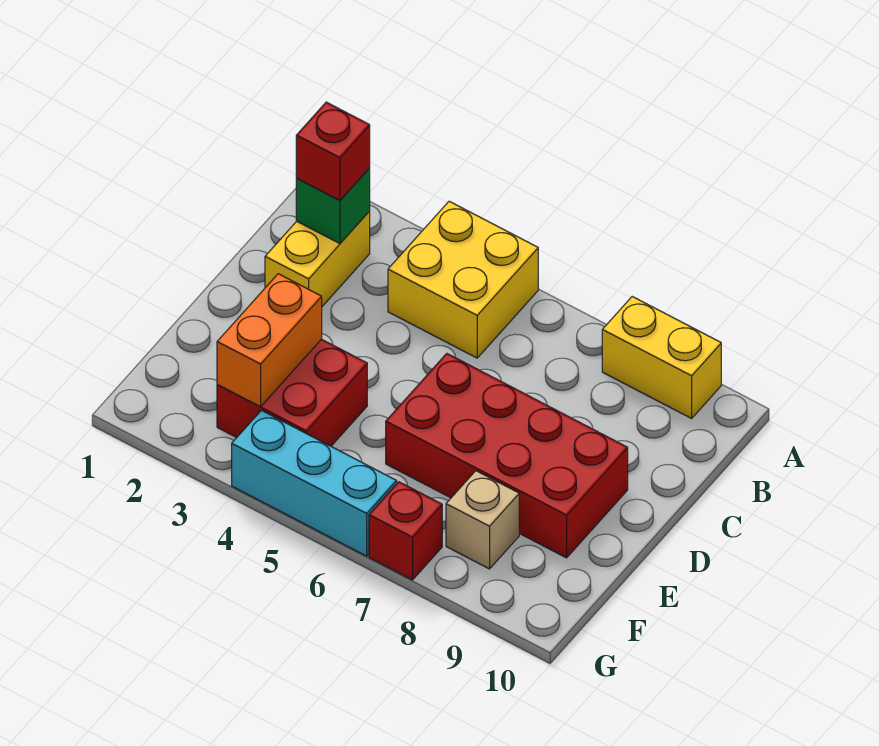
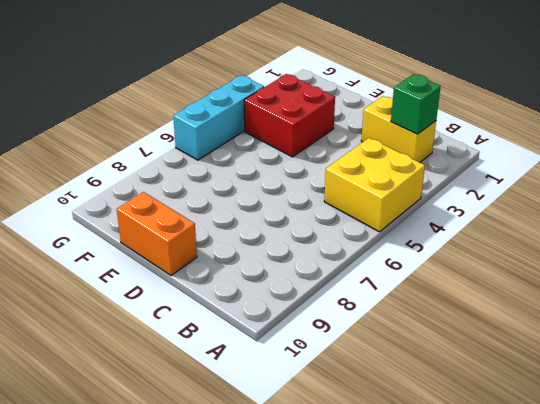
orange brick D10:E10 level 1 -> orange brick E3:F3 level 2
none -> yellow brick A8:A9 level 1
none -> red brick D6:E9 level 1

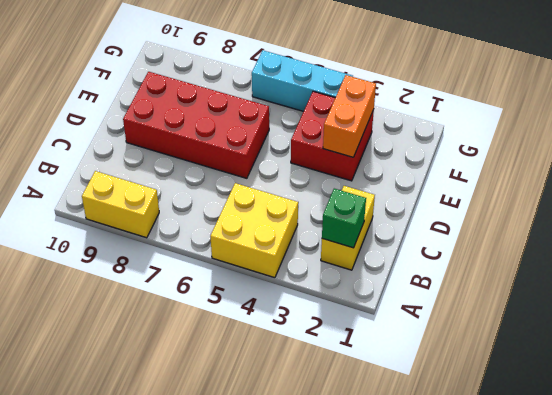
none -> tan brick F8 level 1
none -> red brick G7 level 1

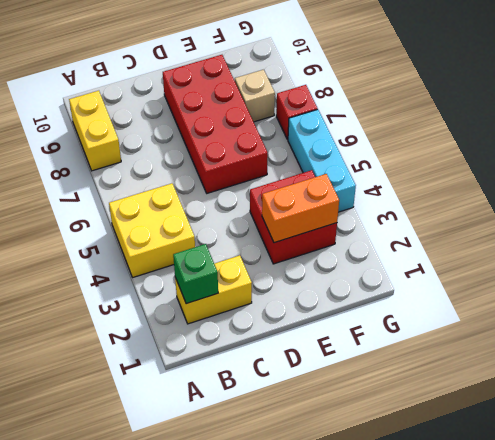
none -> red brick B2 level 3

